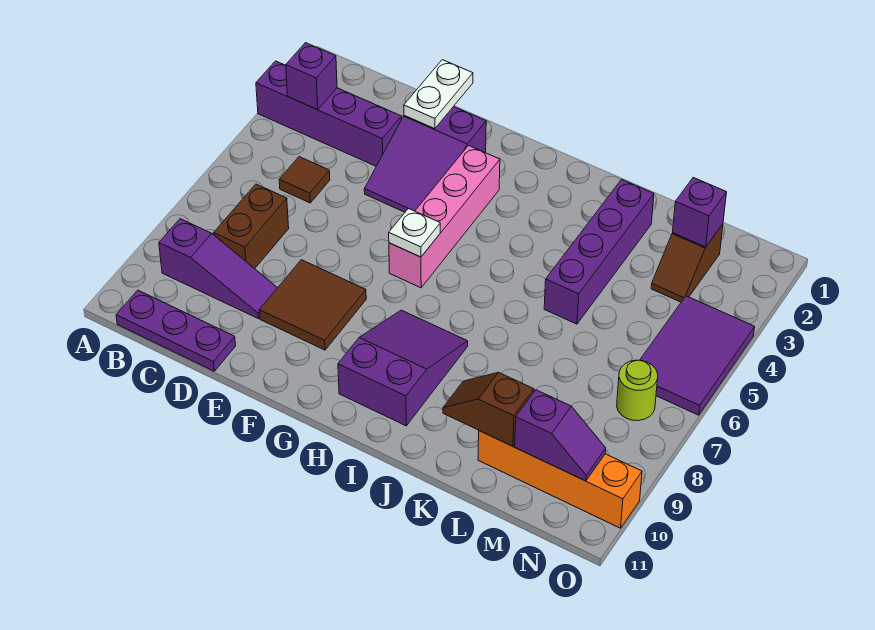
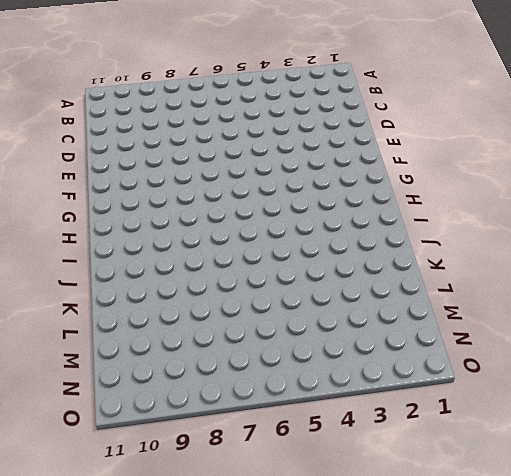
none -> purple brick A3:D3 level 1
none -> purple slope B9:D9 level 1 top B
none -> purple plate B11:D11 level 1

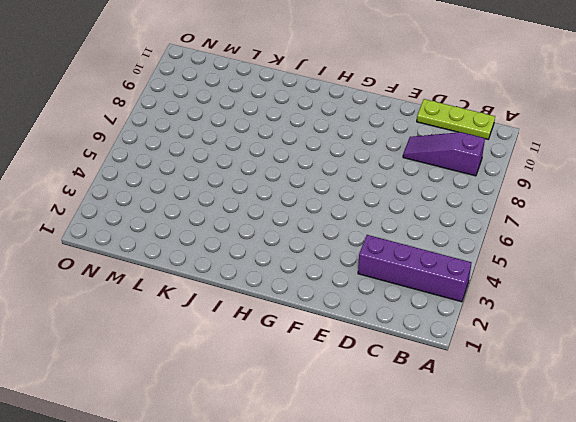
lime plate B11:D11 level 1 -> purple plate B11:D11 level 1
none -> brown tile C5 level 1
none -> brown brick C7:C8 level 1
none -> purple slope E2:F4 level 1 top 2

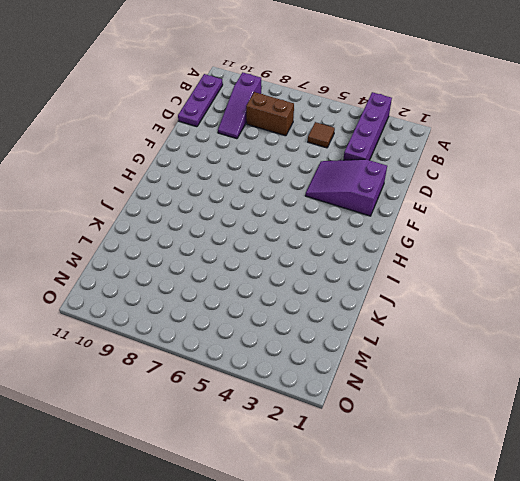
none -> brown tile E8:F9 level 1
none -> pink brick G3:G6 level 1
none -> purple slope H8:I10 level 1 top 10

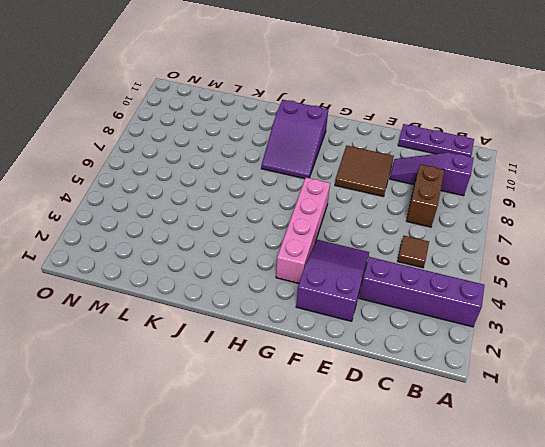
none -> purple brick K2:K5 level 1
none -> orange brick L10:O10 level 1
none -> brown slope M2:M3 level 1 top 2

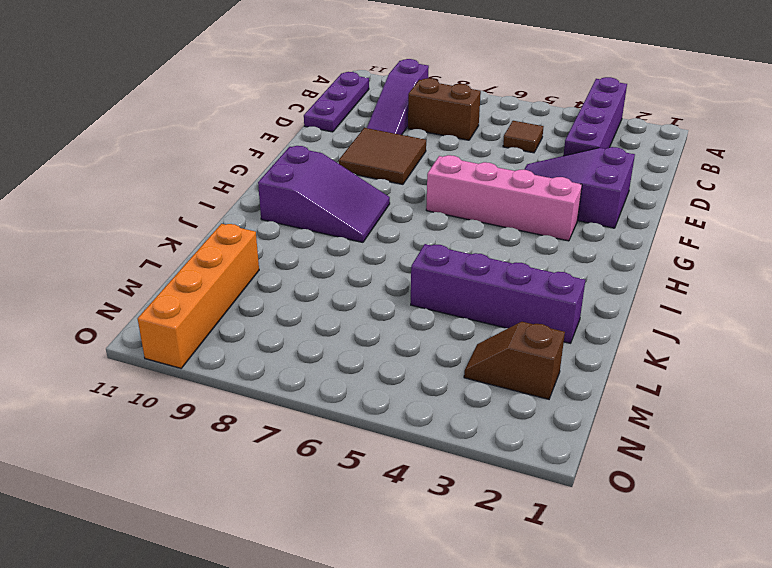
none -> purple tile N4:O6 level 1
none -> lime round brick N7 level 1
none -> purple brick B3 level 2

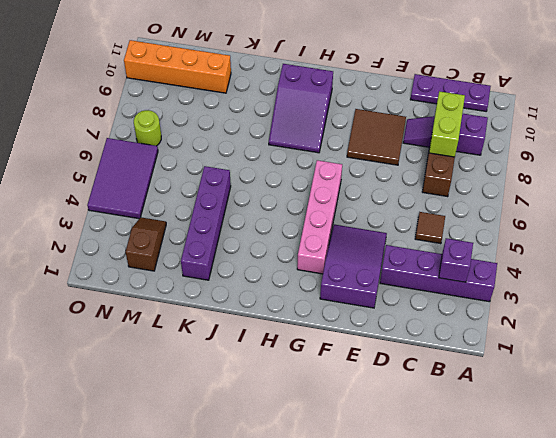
lime brick C8:C9 level 2 -> none
none -> white plate E1:E2 level 2
none -> white plate G6 level 2
none -> brown slope K10:L10 level 2 top L

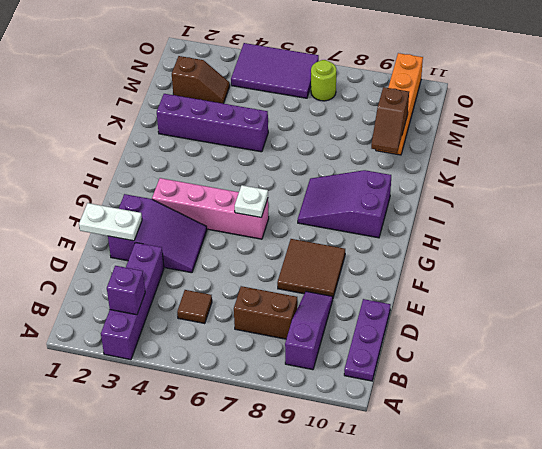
none -> purple brick M2 level 2
none -> purple slope M10:N10 level 2 top M

